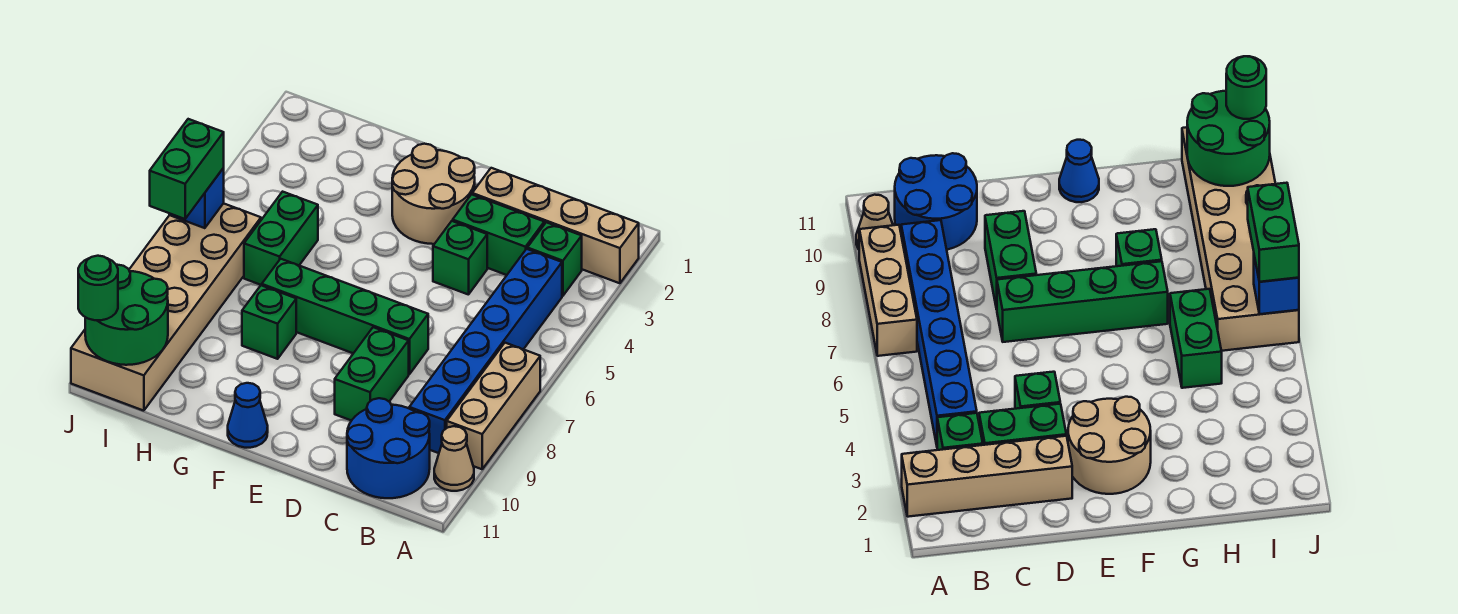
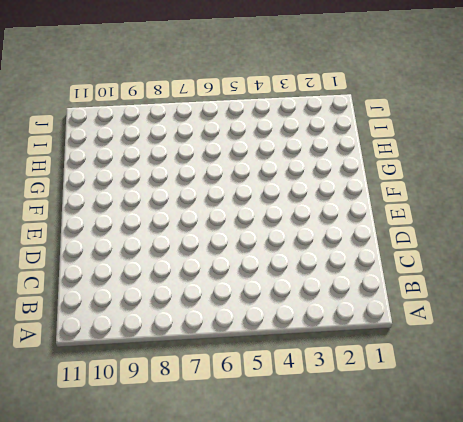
none -> tan brick A2:D2 level 1
none -> tan brick A7:A9 level 1
none -> tan cone A10 level 1

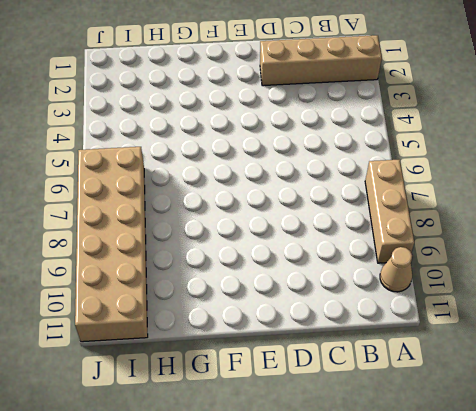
none -> green brick B3 level 1
none -> blue brick B4:B9 level 1
none -> blue round brick B10:C11 level 1

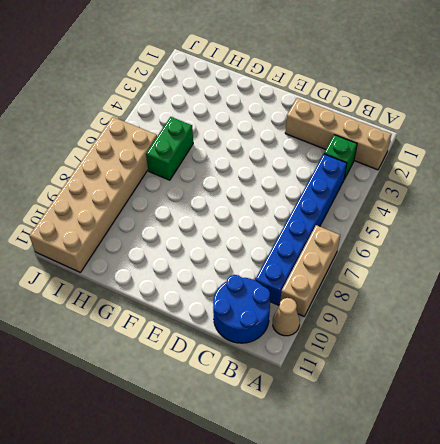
none -> green brick C3:D3 level 1
none -> green brick D4 level 1
none -> green brick D7:G7 level 1

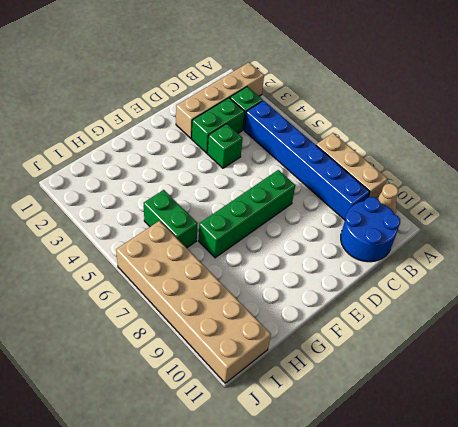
none -> green brick D8:D9 level 1
none -> tan round brick E2:F3 level 1
none -> blue cone F11 level 1

